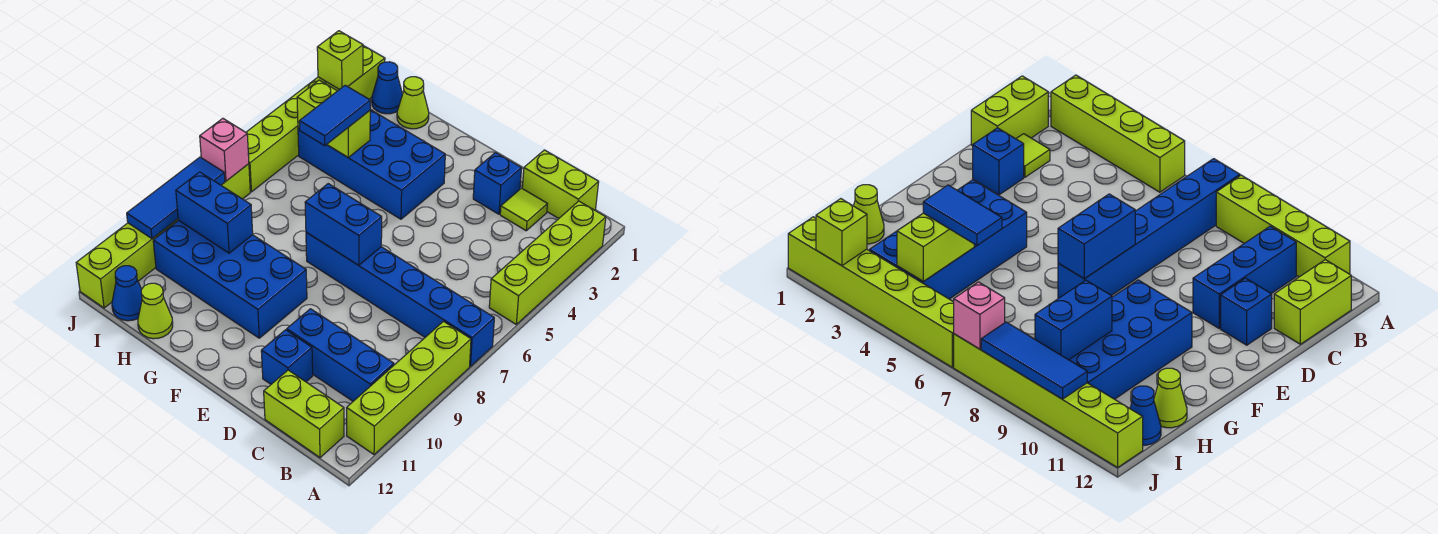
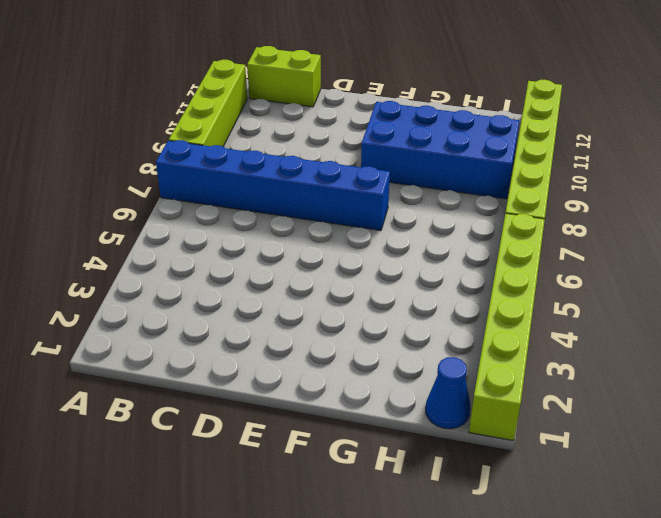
none -> lime brick A2:A5 level 1
none -> lime brick B1:C1 level 1
none -> blue brick B10:D10 level 1

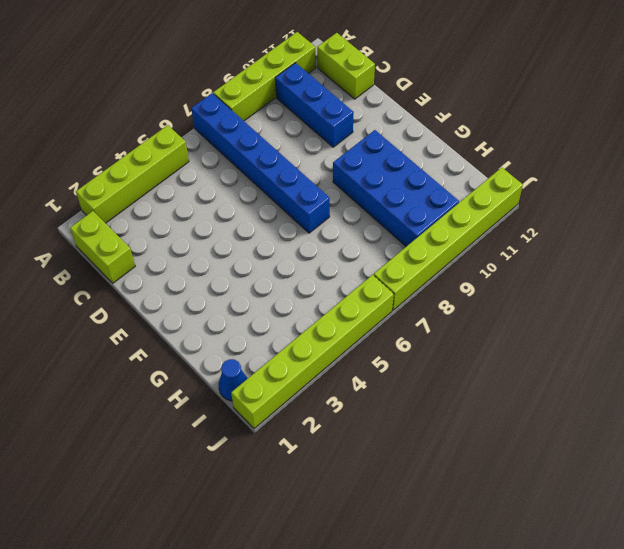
none -> lime tile C2 level 1
none -> blue brick D2 level 1
none -> blue brick D11 level 1

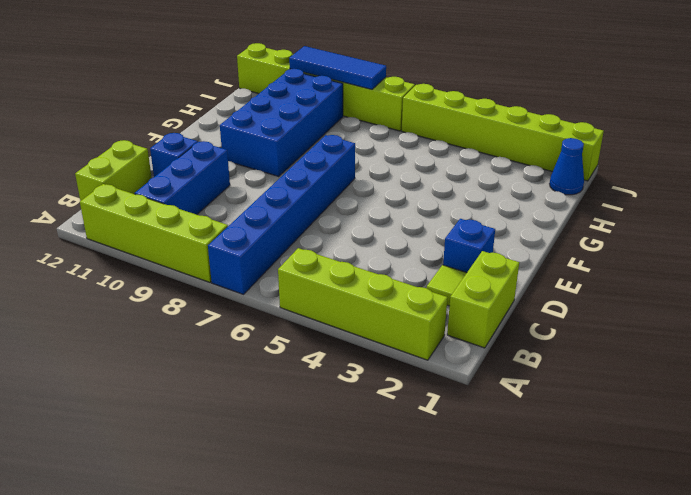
none -> blue brick F3:I4 level 1
none -> lime cone H1 level 1
none -> lime cone H12 level 1

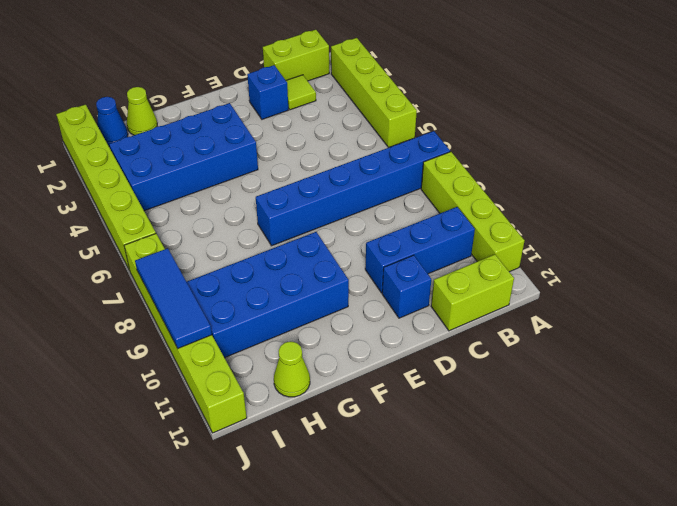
none -> blue cone I12 level 1
none -> blue brick E7:F7 level 2
none -> lime brick H4:I4 level 2

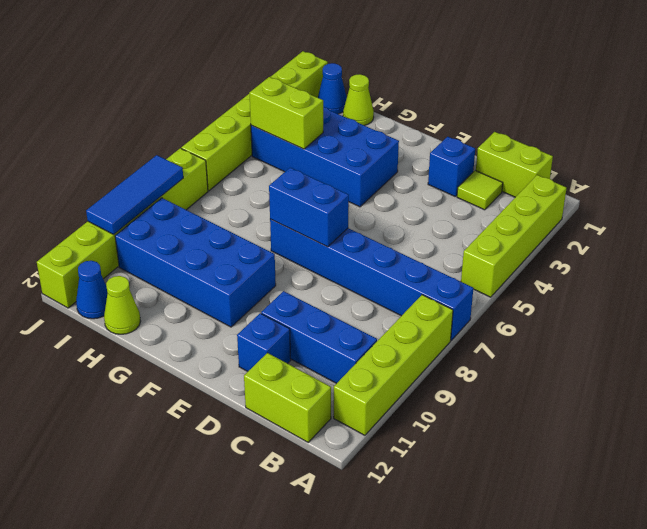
none -> blue brick H9:I9 level 2
none -> lime brick J2 level 2
none -> pink brick J7 level 2

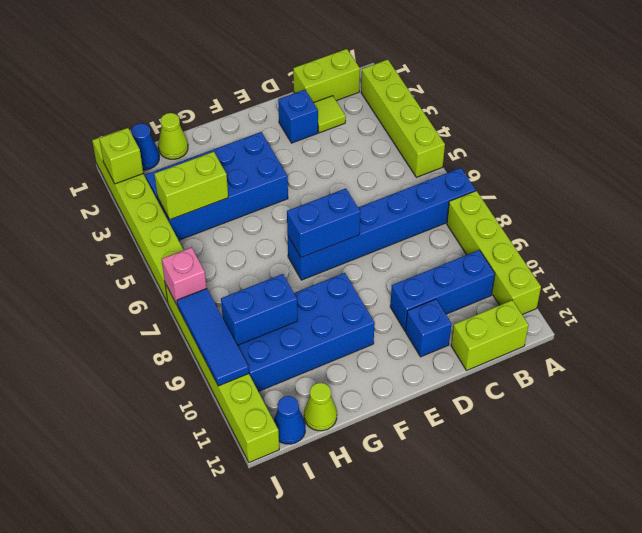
none -> blue tile H4:H5 level 3

